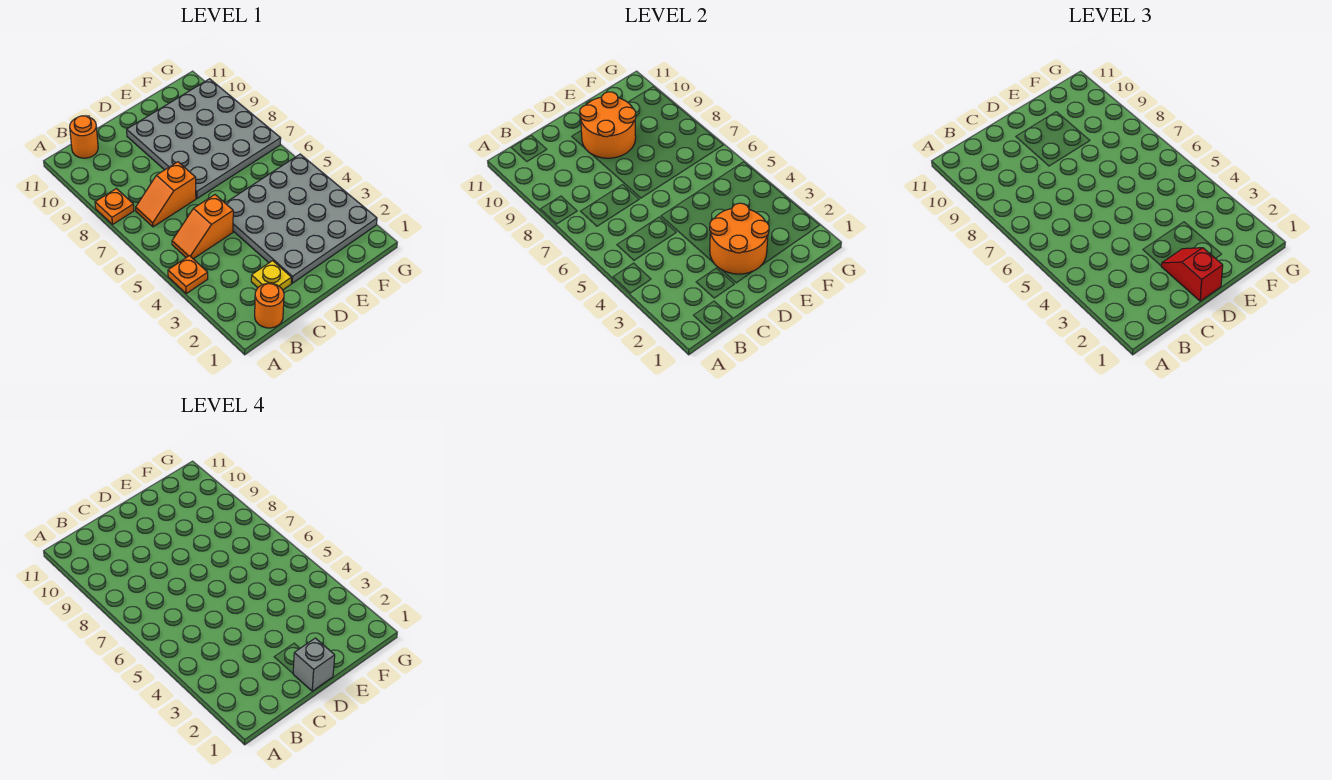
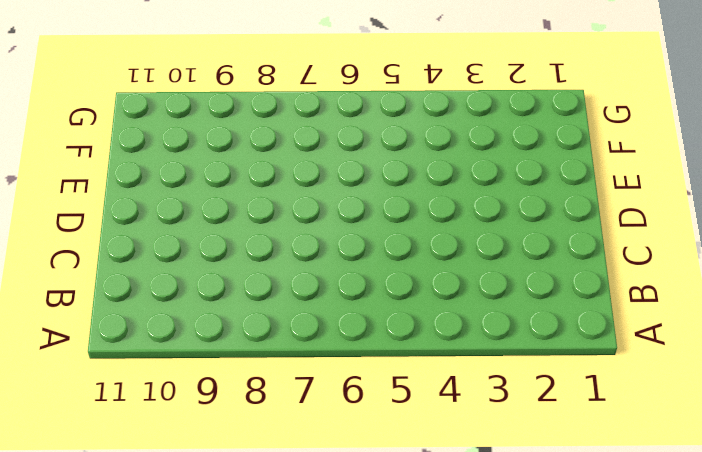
none -> orange plate A4 level 1
none -> orange plate A8 level 1
none -> orange round brick B1 level 1

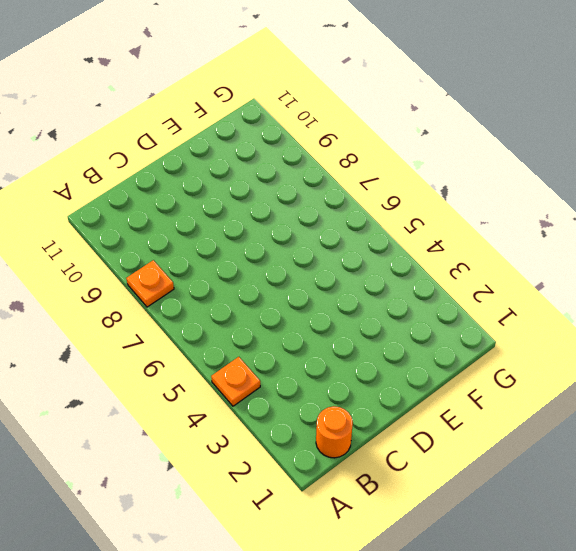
none -> orange slope B5:C5 level 1 top C
none -> orange slope B7:C7 level 1 top C
none -> orange round brick B11 level 1

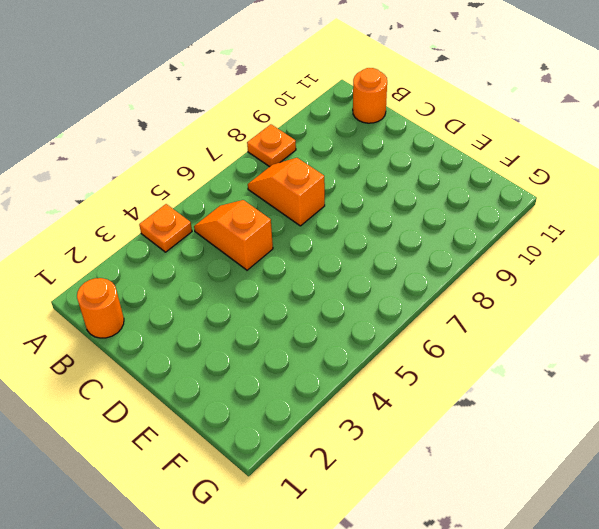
none -> yellow plate C2 level 1
none -> grey plate D2:G5 level 1
none -> grey plate D7:G10 level 1

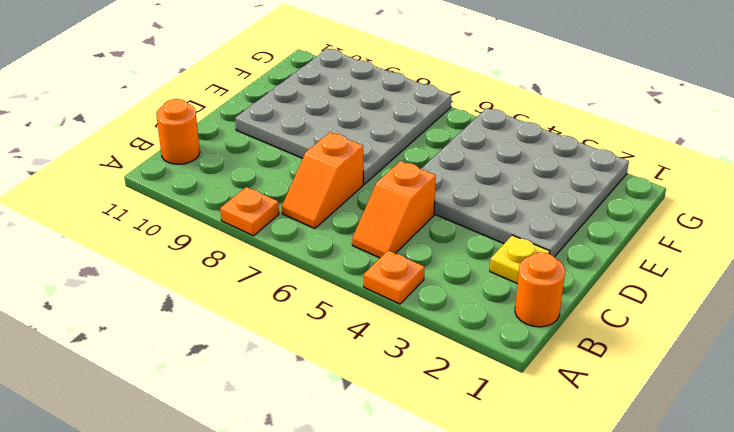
none -> orange round brick D2:E3 level 2
none -> orange round brick D9:E10 level 2
none -> red slope D1:D2 level 3 top 1

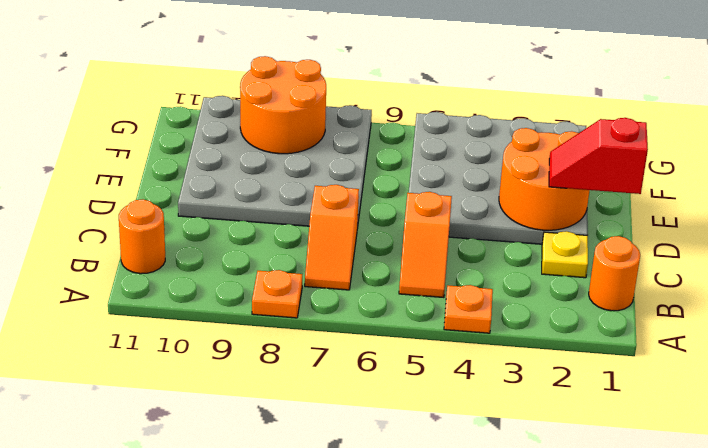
orange round brick F8:G9 level 2 -> orange round brick D9:E10 level 2
none -> grey brick D1 level 4

